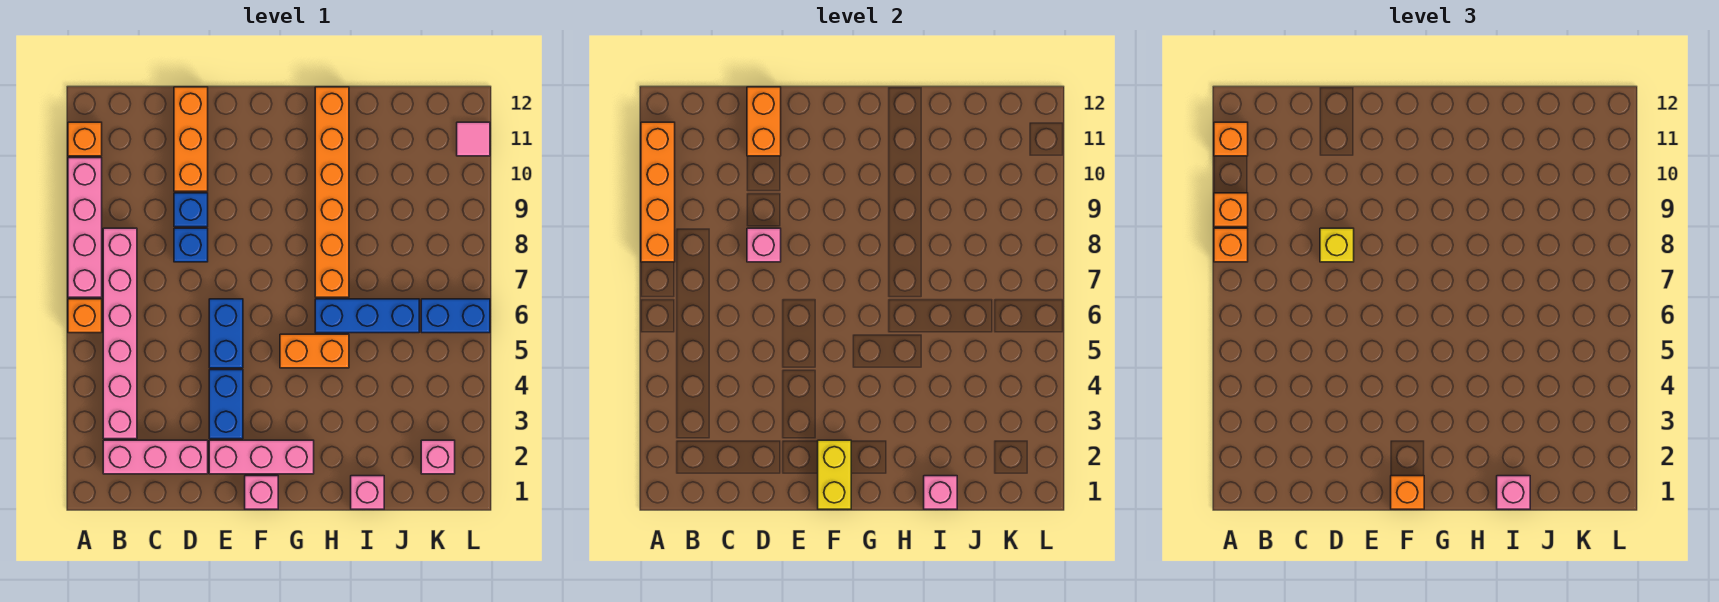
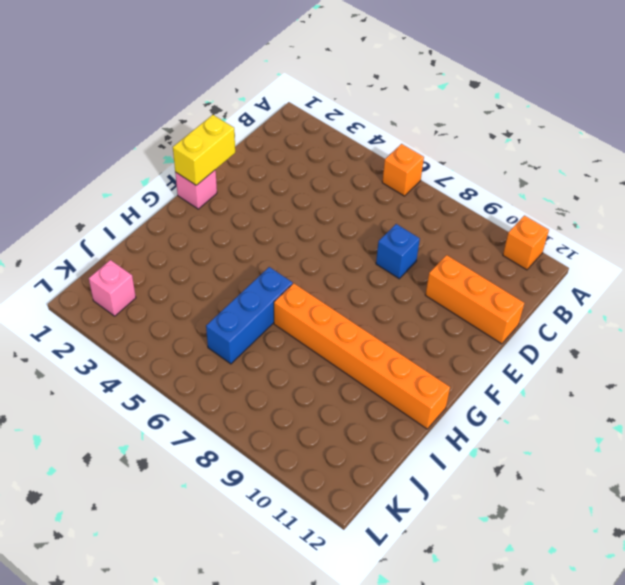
yellow brick E1:F1 level 2 -> yellow brick F1:F2 level 2
none -> pink brick A7:A10 level 1
none -> pink brick B2:D2 level 1
none -> pink brick B3:B8 level 1
none -> blue brick D9 level 1

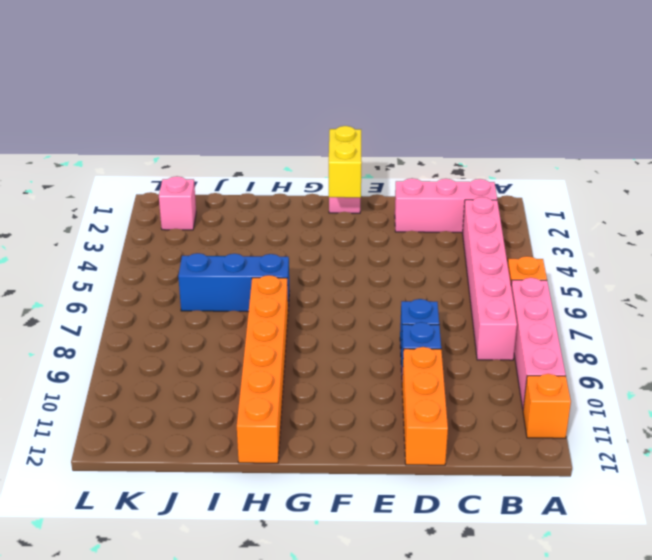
none -> pink brick E2:G2 level 1
none -> blue brick E3:E4 level 1
none -> blue brick E5:E6 level 1
none -> orange brick G5:H5 level 1

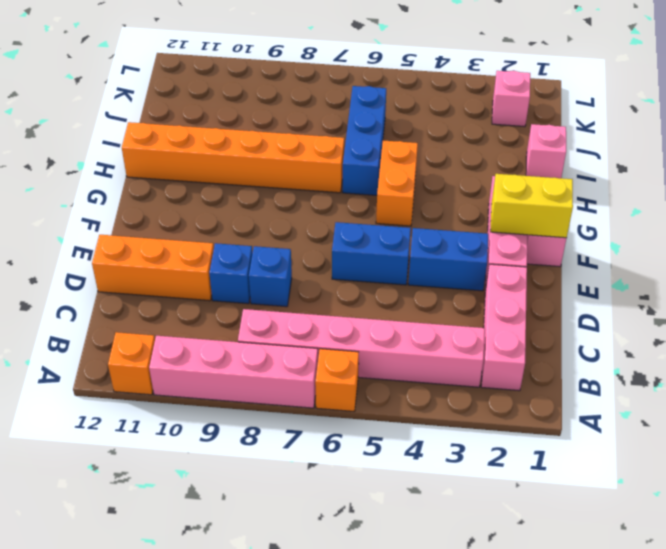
none -> blue brick K6:L6 level 1
none -> pink tile L11 level 1
none -> orange brick A8:A11 level 2
none -> pink brick D8 level 2

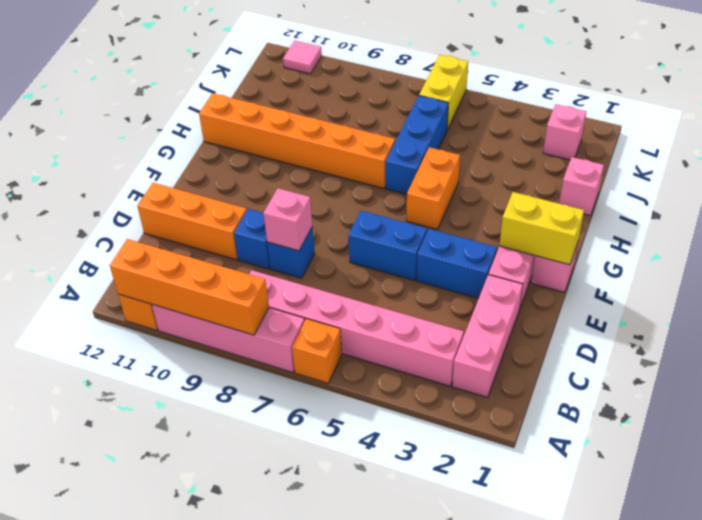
yellow brick K6:L6 level 1 -> blue brick K6:L6 level 1
none -> orange brick D11:D12 level 2
none -> pink brick I1 level 2
none -> orange brick A8 level 3
none -> orange brick A9 level 3

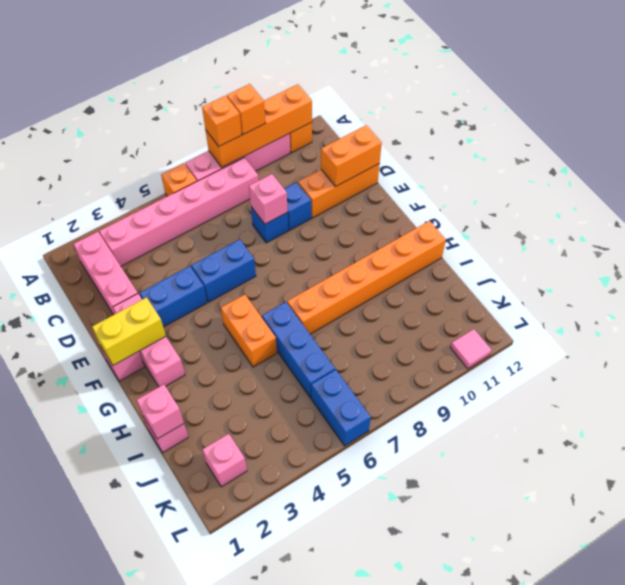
none -> orange brick A11 level 3
none -> yellow brick D8 level 3
none -> orange brick F1 level 3
none -> pink brick I1 level 3

